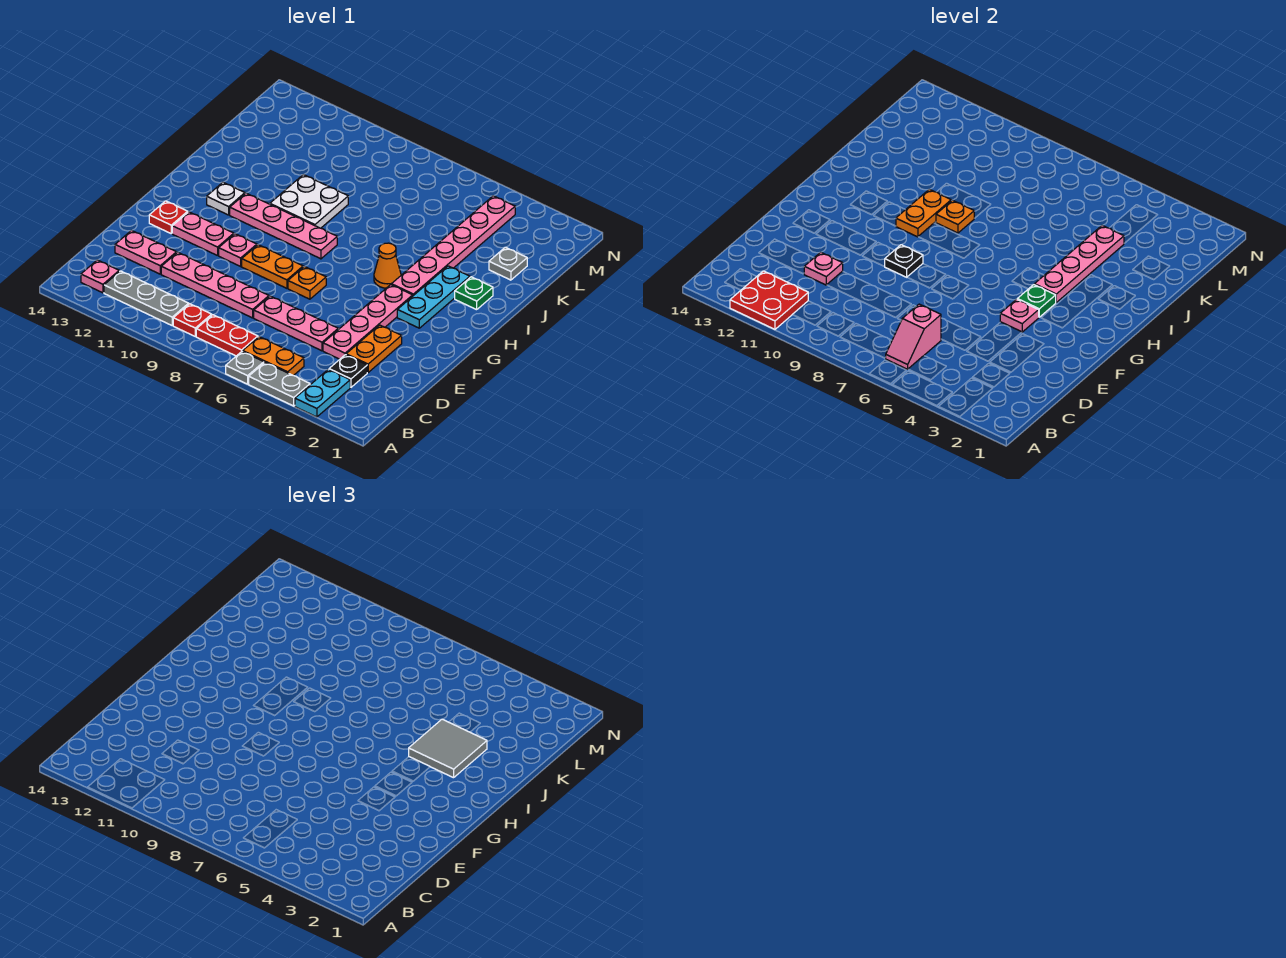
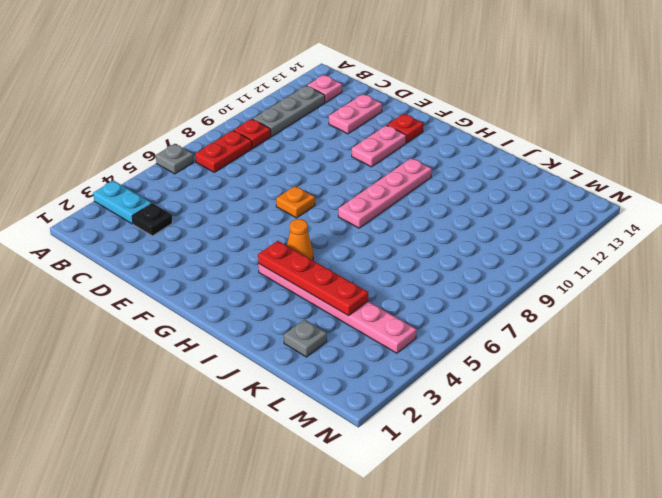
red plate H4:K4 level 2 -> pink plate H4:K4 level 2
none -> grey plate A4:A5 level 1
none -> orange plate B5:B6 level 1
none -> orange plate D3:E3 level 1
none -> pink plate D4:G4 level 1

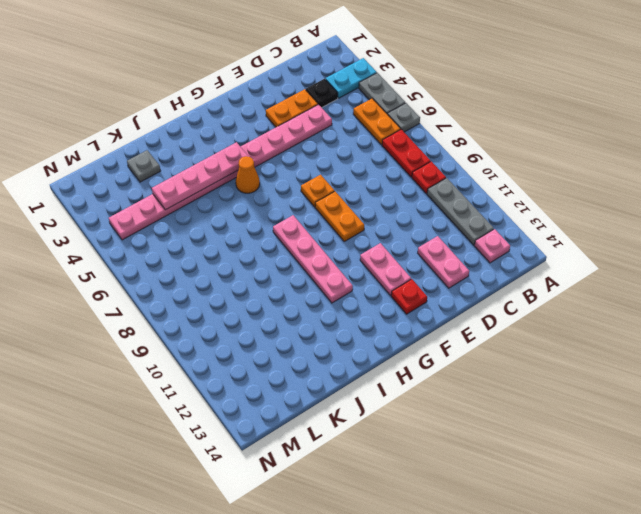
none -> pink plate D5:D7 level 1
none -> pink plate D8:D11 level 1
none -> pink plate F10 level 1
none -> cyan plate G3:I3 level 1

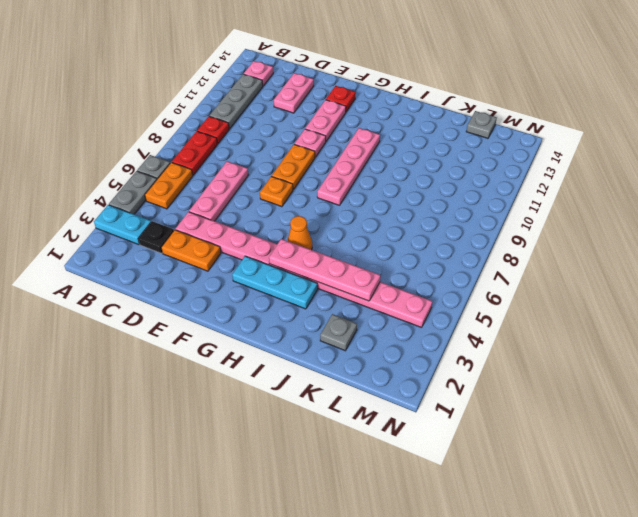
grey plate L14 level 1 -> none
none -> pink plate D8:D11 level 1
none -> white plate H12 level 1
none -> green plate I2 level 1
none -> white plate I9:J10 level 1

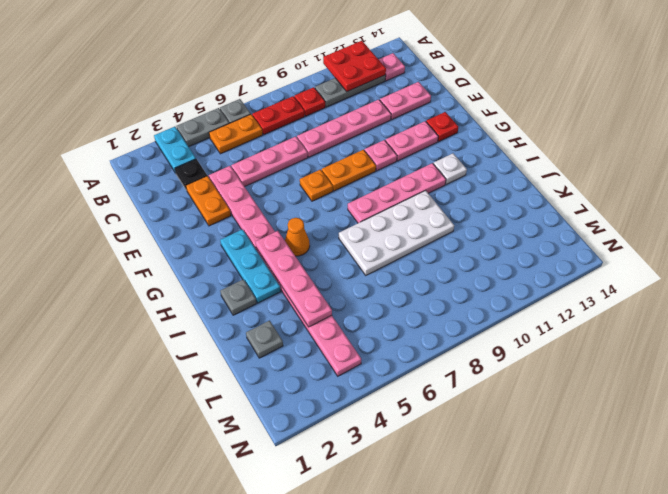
grey plate I2 level 1 -> green plate I2 level 1
white plate I7:J10 level 1 -> white plate I9:J10 level 1
none -> pink slope B6:C6 level 2 top C
none -> pink plate D11 level 2
none -> pink plate F4 level 2
none -> black plate F9 level 2

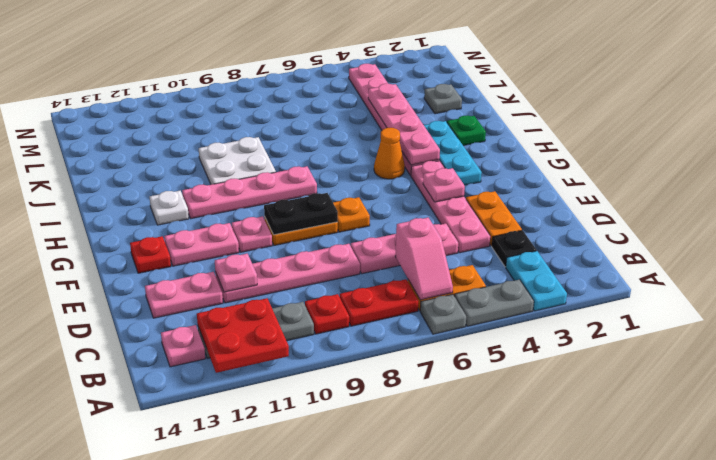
black plate F8:F9 level 2 -> black plate F9 level 2
none -> green plate G4 level 2
none -> orange plate H10:I10 level 2
none -> orange plate I9 level 2
none -> grey tile I3:J4 level 3

